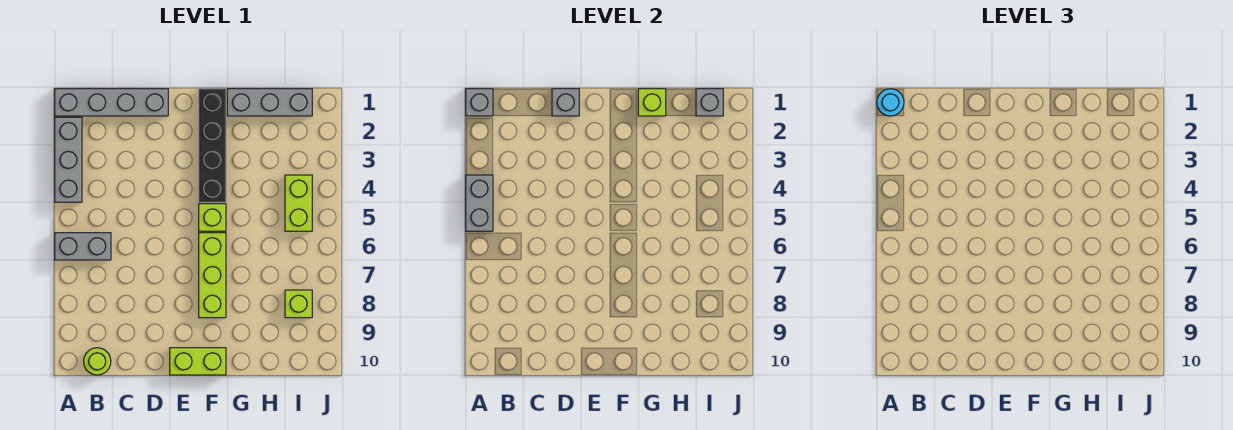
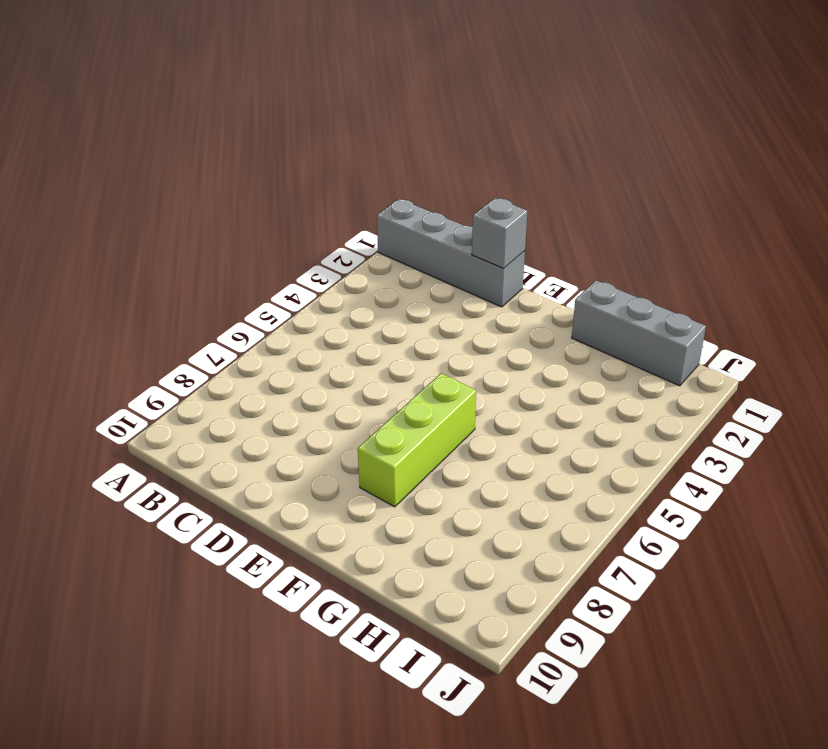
none -> grey brick A2:A4 level 1
none -> grey brick A6:B6 level 1
none -> lime round brick B10 level 1

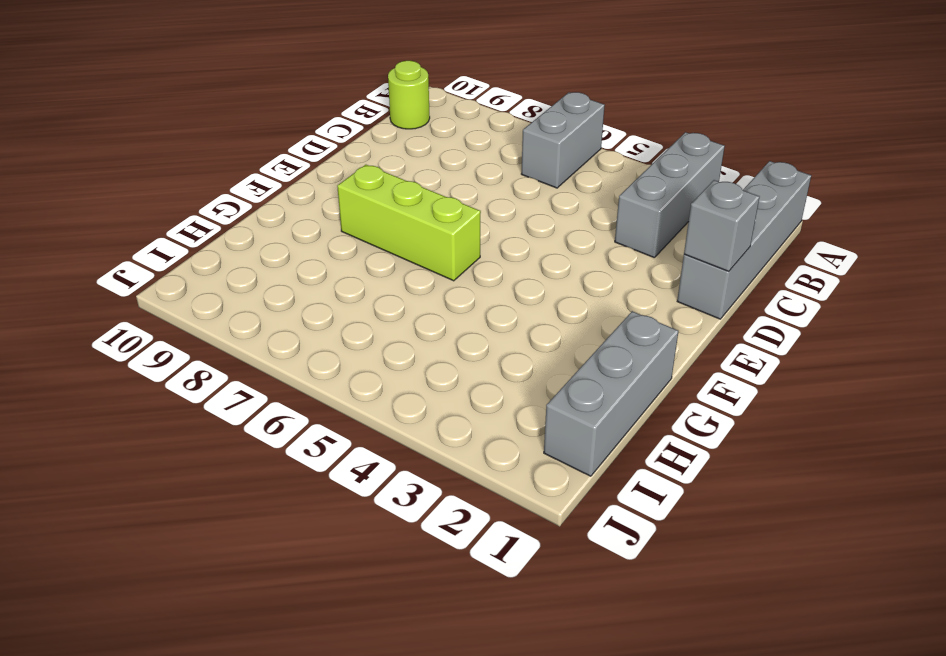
grey brick A3:C3 level 1 -> grey brick A2:A4 level 1
none -> lime brick E10:F10 level 1
none -> black brick F1:F4 level 1
none -> lime brick F5 level 1

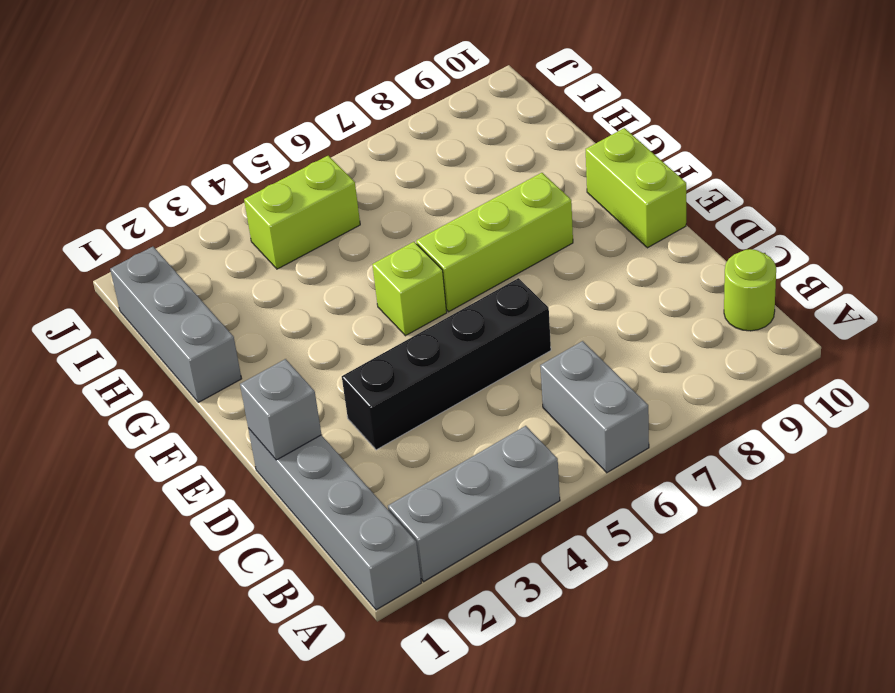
black brick D3:D6 level 1 -> black brick F1:F4 level 1
none -> lime brick I8 level 1
none -> grey brick A1 level 2
none -> grey brick A4:A5 level 2

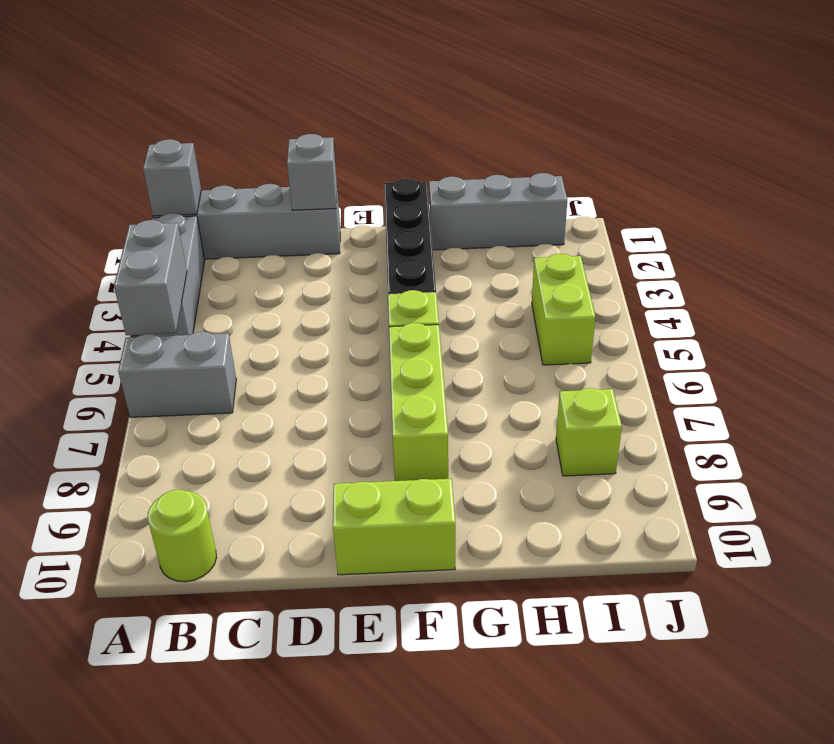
none -> lime brick G1 level 2
none -> grey brick I1 level 2
none -> cyan round brick A1 level 3

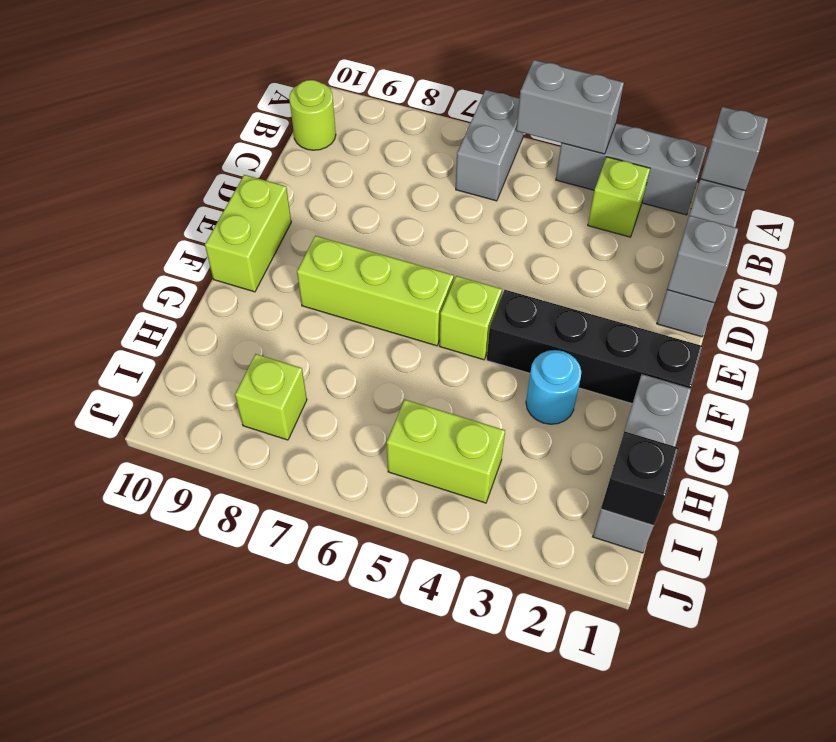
lime brick B3 level 1 -> lime brick G1 level 2
cyan round brick G3 level 1 -> cyan round brick A1 level 3
black brick I1 level 2 -> grey brick I1 level 2

